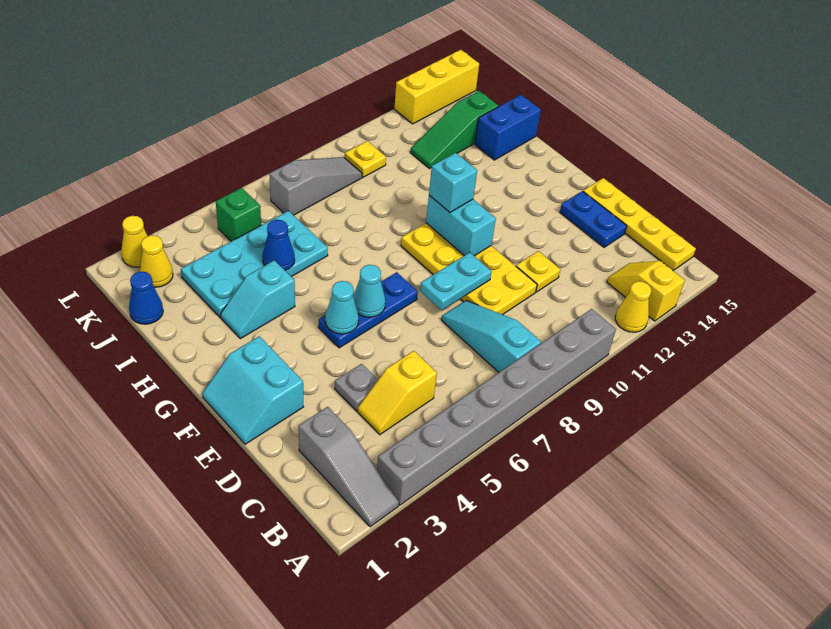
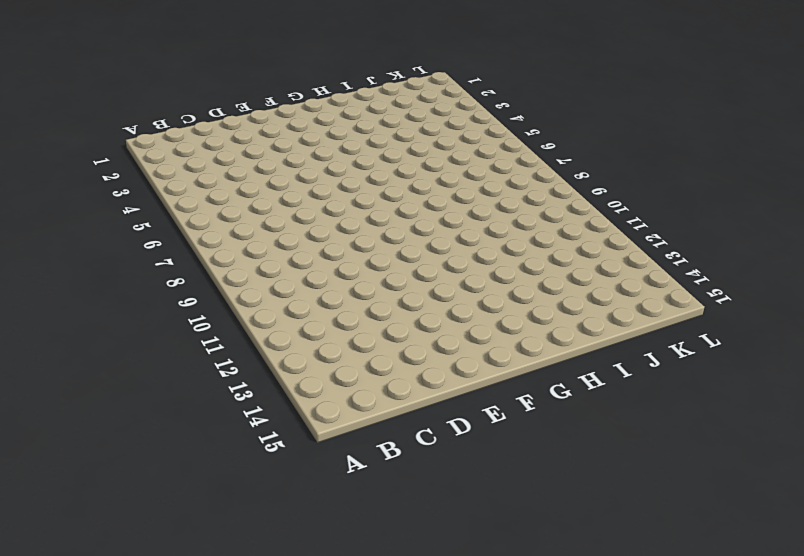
none -> grey slope A2:C2 level 1 top C
none -> grey brick A3:A10 level 1
none -> yellow cone A12 level 1
none -> yellow slope A13:B13 level 1 top A

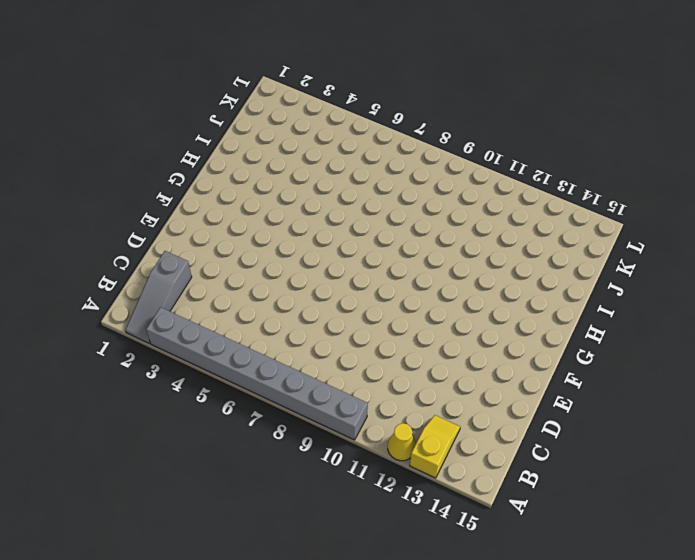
none -> cyan slope B8:D8 level 1 top B
none -> yellow plate B15:E15 level 1
none -> yellow slope C4:C5 level 1 top 5
none -> grey plate D4 level 1

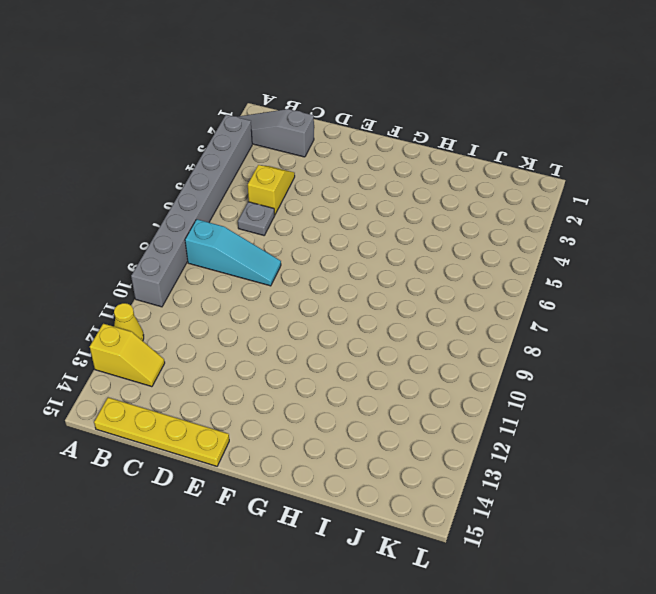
grey plate C6 level 1 -> grey plate D4 level 1
none -> yellow plate D9:G10 level 1
none -> yellow plate D11 level 1
none -> blue plate D14:E14 level 1
none -> cyan slope E1:F2 level 1 top 2

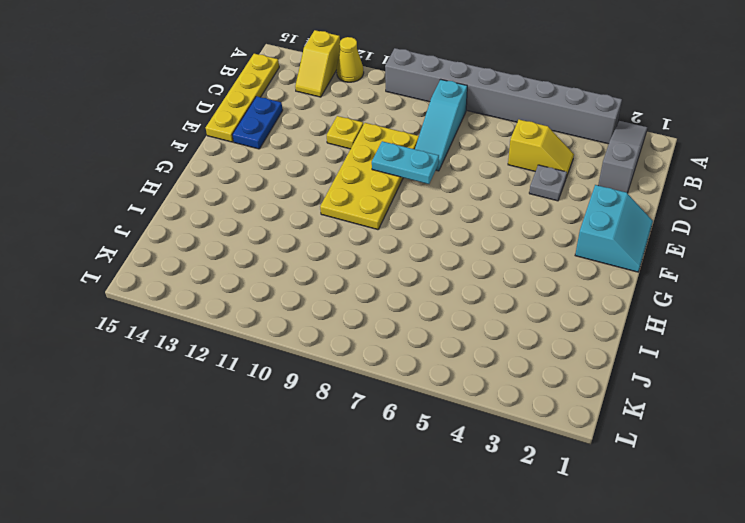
none -> blue plate F5:F7 level 1
none -> cyan slope H3:H4 level 1 top 4
none -> cyan plate I3:J6 level 1
none -> blue brick I14:I15 level 1

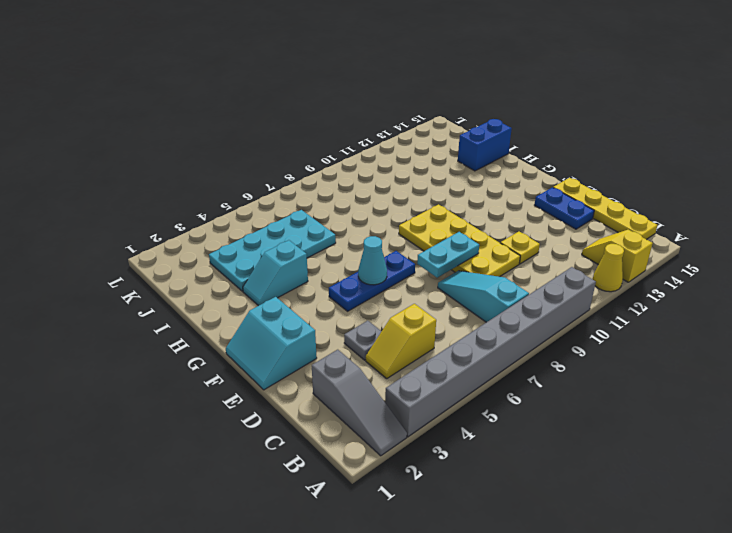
none -> blue cone J1 level 1
none -> green slope J12:J14 level 1 top 14
none -> yellow cone K2 level 1
none -> green brick K5 level 1

